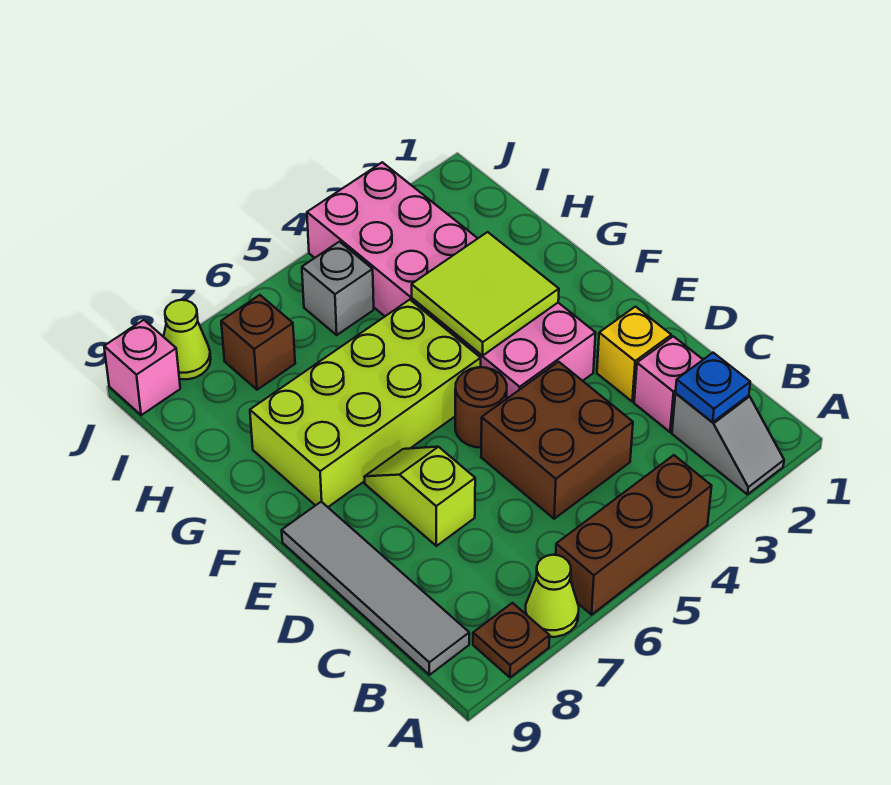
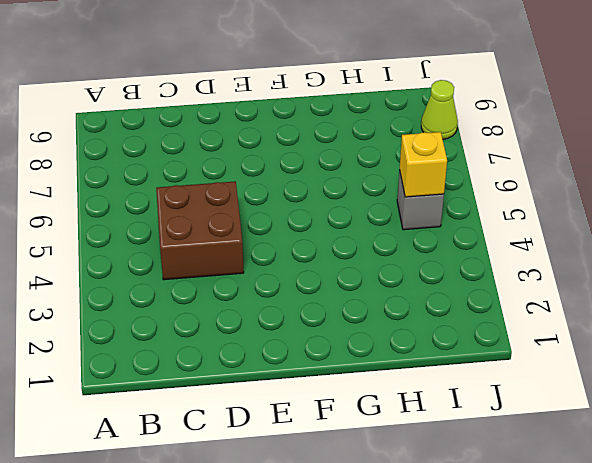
yellow brick I5 level 2 -> yellow brick D2 level 1
none -> grey slope A2:B2 level 1 top B
none -> brown brick A4:A6 level 1
none -> lime cone A7 level 1

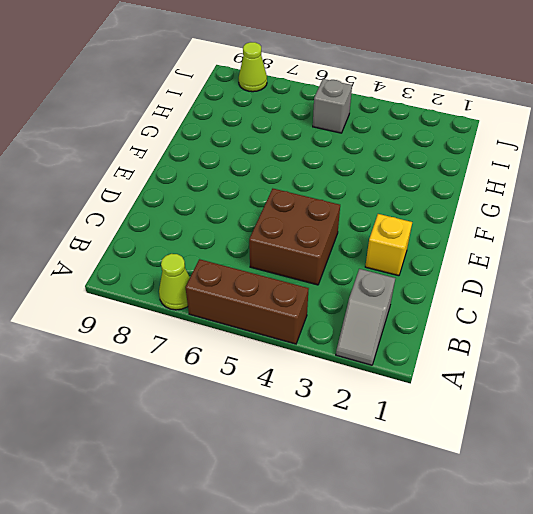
none -> brown plate A8 level 1
none -> grey tile B9:E9 level 1
none -> pink brick C2 level 1

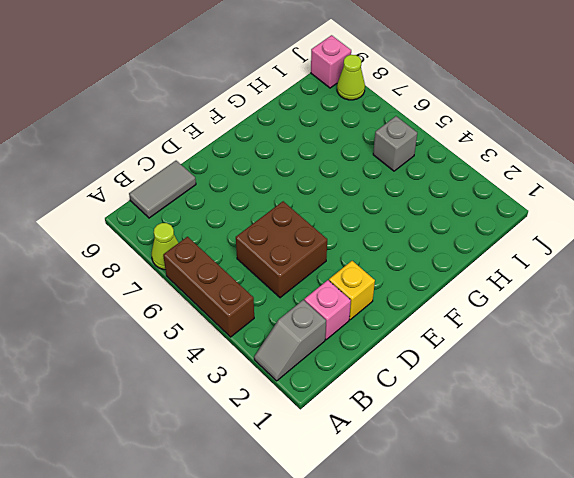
grey tile B9:C9 level 1 -> grey tile B9:E9 level 1
none -> brown plate A8 level 1
none -> lime slope D7:E7 level 1 top D
none -> pink brick E3:J4 level 1

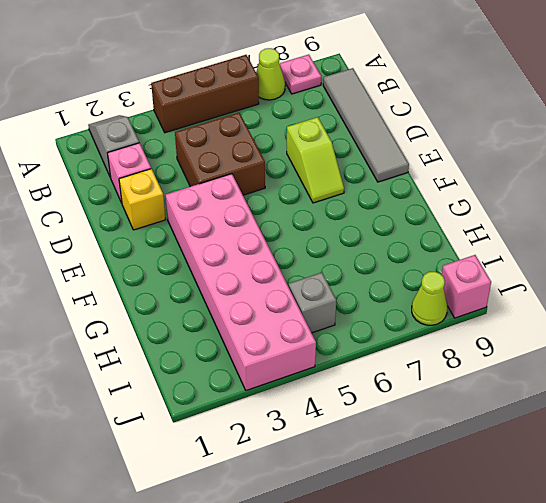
pink plate A8 level 1 -> brown plate A8 level 1
none -> brown round brick E5 level 1
none -> lime brick F5:G8 level 1
none -> brown brick I7 level 1

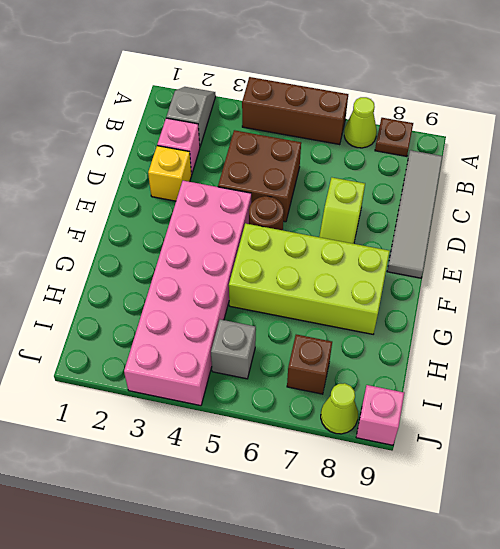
none -> blue plate B2 level 2
none -> lime tile F3:G4 level 2

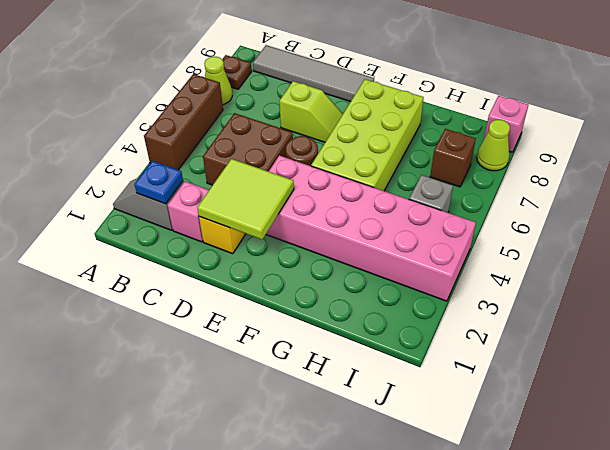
lime tile D2:E3 level 2 -> lime tile F3:G4 level 2

